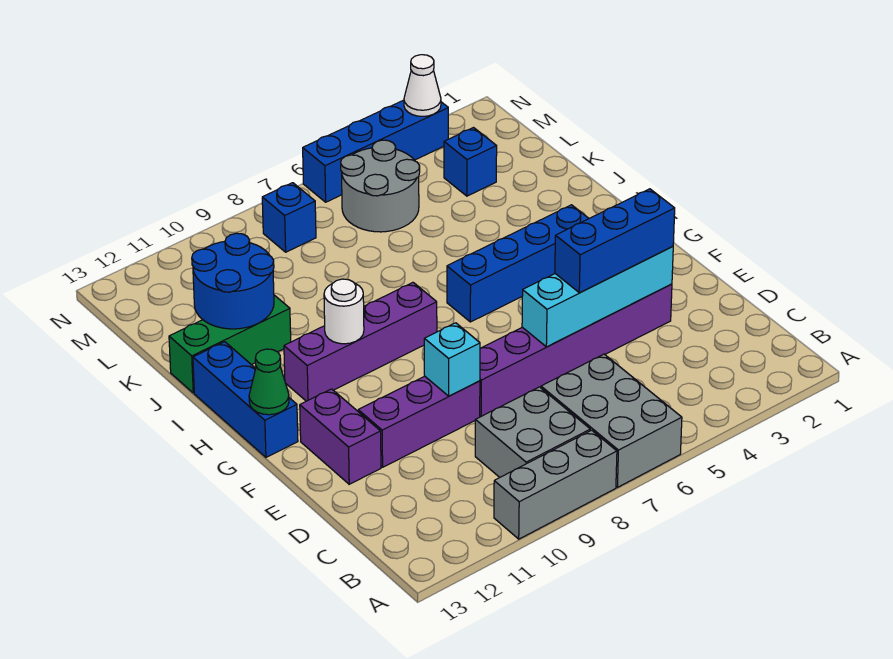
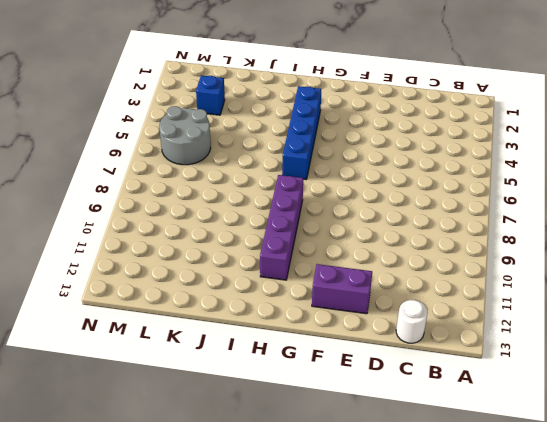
white round brick C13 level 1 -> white round brick H10 level 2
none -> grey brick A6:C7 level 1
none -> grey brick A8:A10 level 1
none -> grey brick B8:C9 level 1

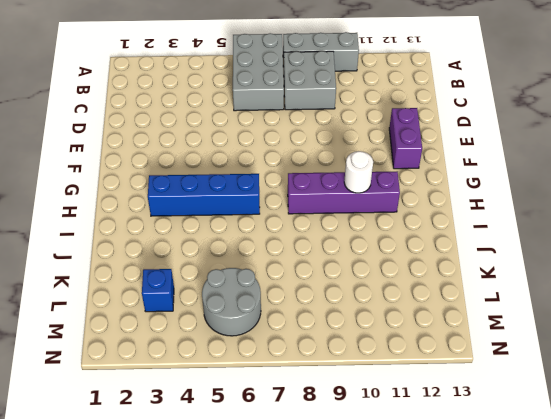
none -> purple brick E3:E8 level 1
none -> purple brick E9:E11 level 1
none -> blue brick G13:I13 level 1

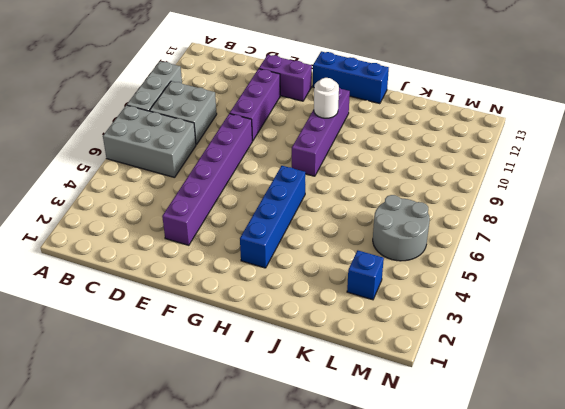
none -> green brick J11:J13 level 1
none -> blue brick M8 level 1
none -> blue brick N3:N6 level 1

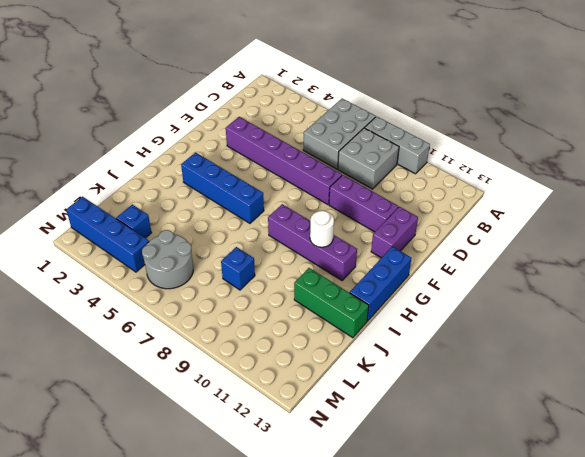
blue brick K8 level 1 -> blue brick M8 level 1
blue brick M1:M4 level 1 -> blue brick N3:N6 level 1
none -> cyan brick E3:E6 level 2
none -> cyan brick E9 level 2
none -> green cone G13 level 2

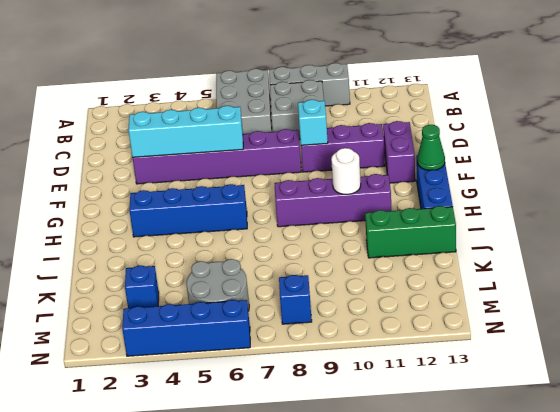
none -> blue round brick J11:K12 level 2
none -> white cone N3 level 2
none -> blue brick E3:E5 level 3

